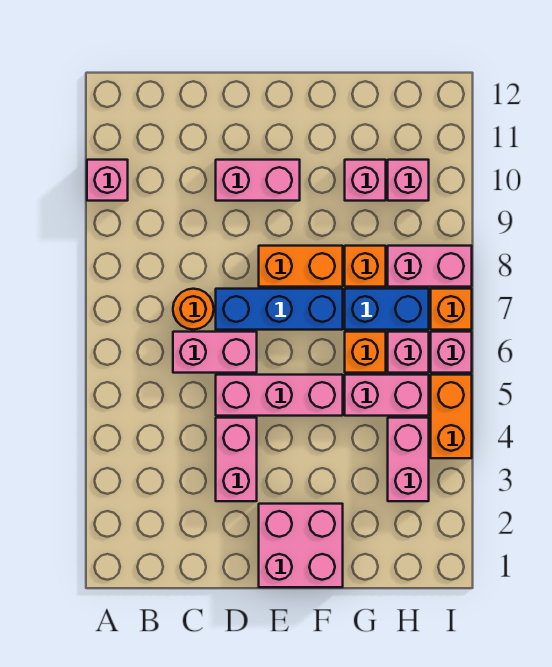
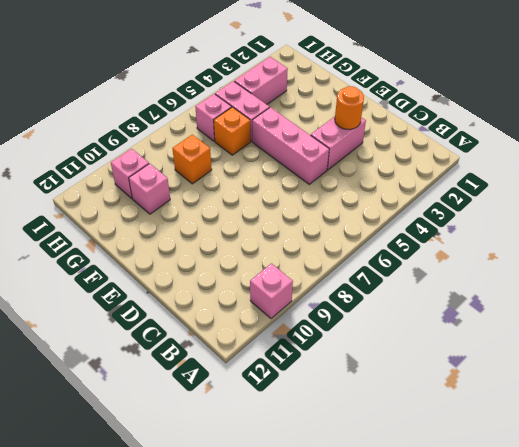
orange round brick D3 level 2 -> orange round brick C7 level 1
none -> pink brick C6:D6 level 1
none -> blue brick D7:F7 level 1
none -> pink brick D10:E10 level 1

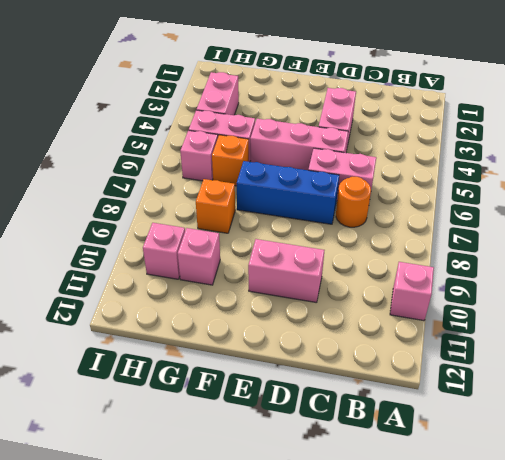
none -> pink brick E1:F2 level 1
none -> orange brick E8:F8 level 1
none -> blue brick G7:H7 level 1

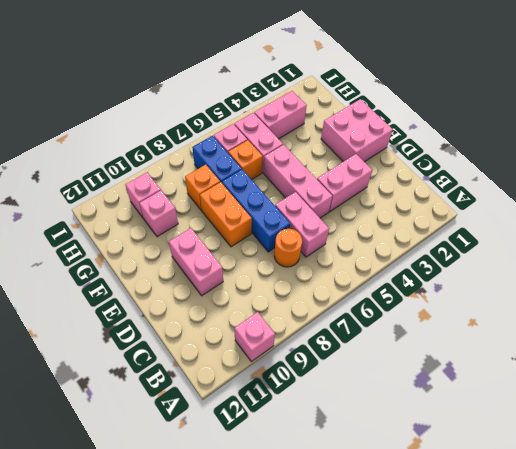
none -> pink brick H8:I8 level 1
none -> orange brick I4:I5 level 1
none -> pink brick I6 level 1

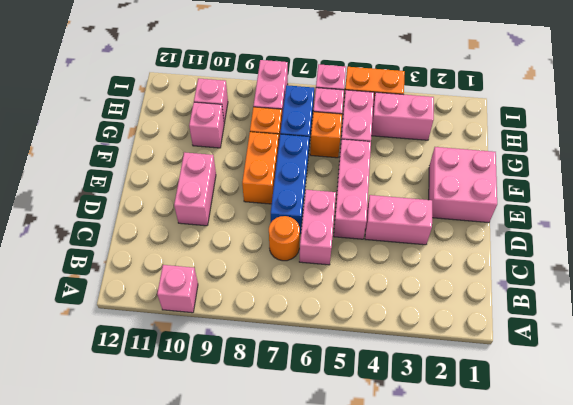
none -> orange brick I7 level 1

